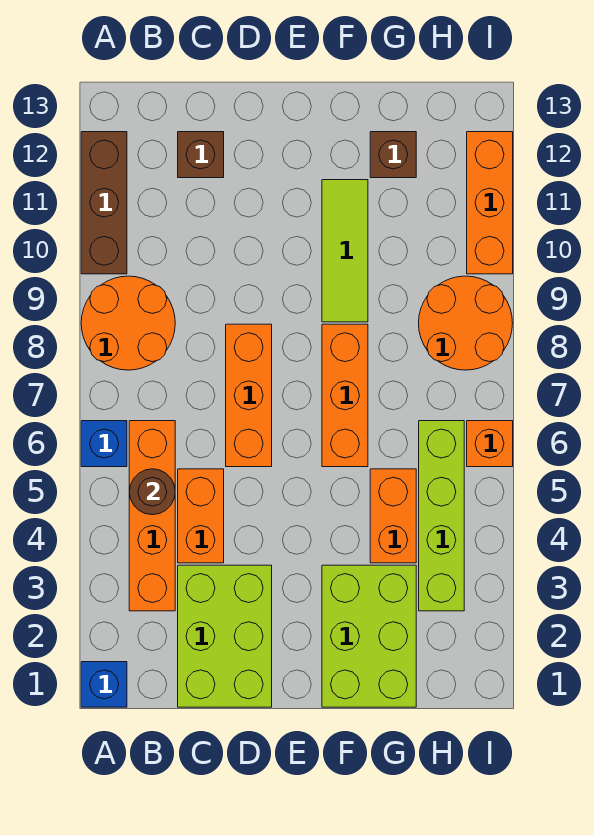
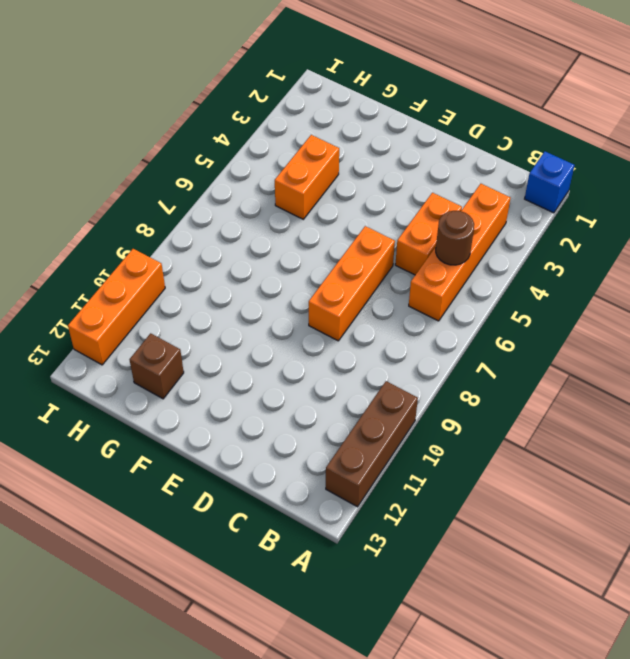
none -> blue brick A6 level 1
none -> orange round brick A8:B9 level 1
none -> lime brick C1:D3 level 1

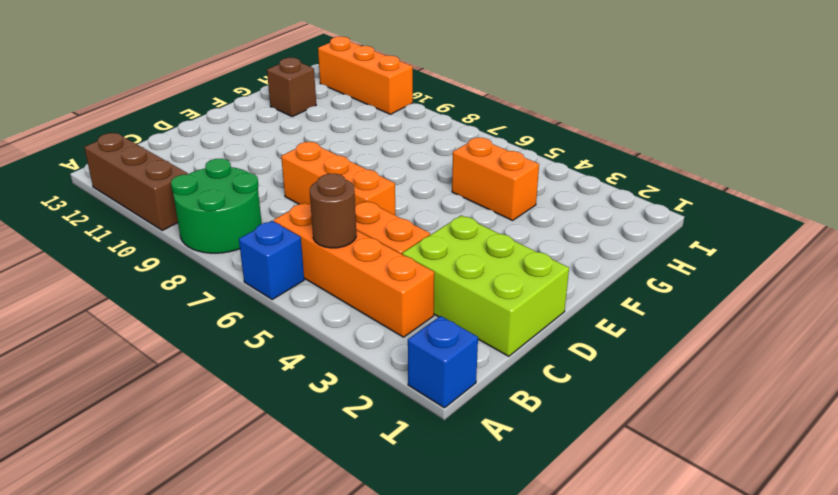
green round brick A8:B9 level 1 -> orange round brick A8:B9 level 1
none -> brown brick C12 level 1
none -> lime brick F1:G3 level 1
none -> orange brick F6:F8 level 1

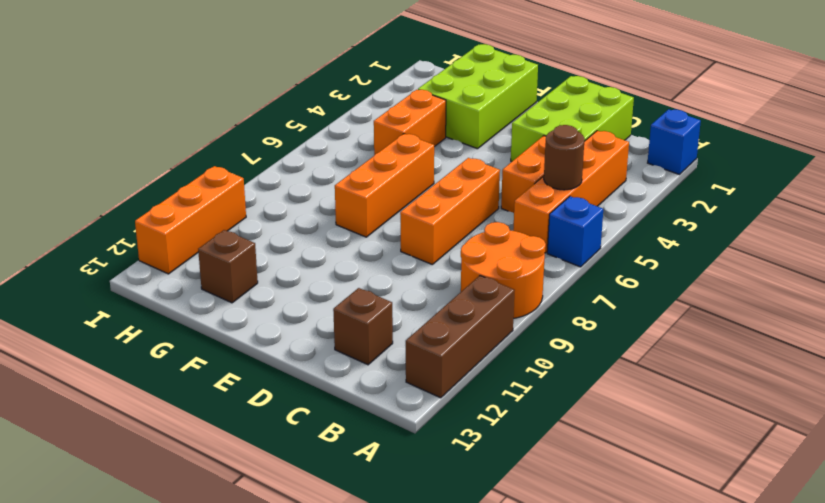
none -> lime tile F9:F11 level 1
none -> lime brick H3:H6 level 1
none -> orange round brick H8:I9 level 1

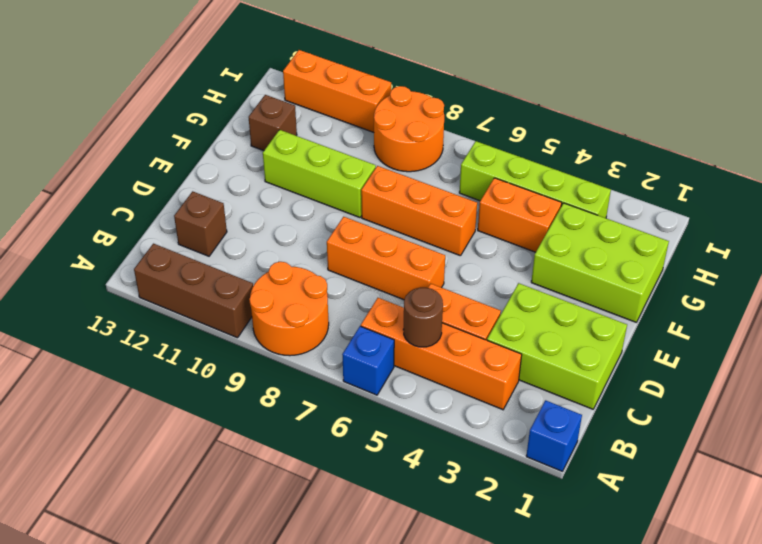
lime brick F9:F11 level 1 -> lime tile F9:F11 level 1
none -> orange brick I6 level 1

